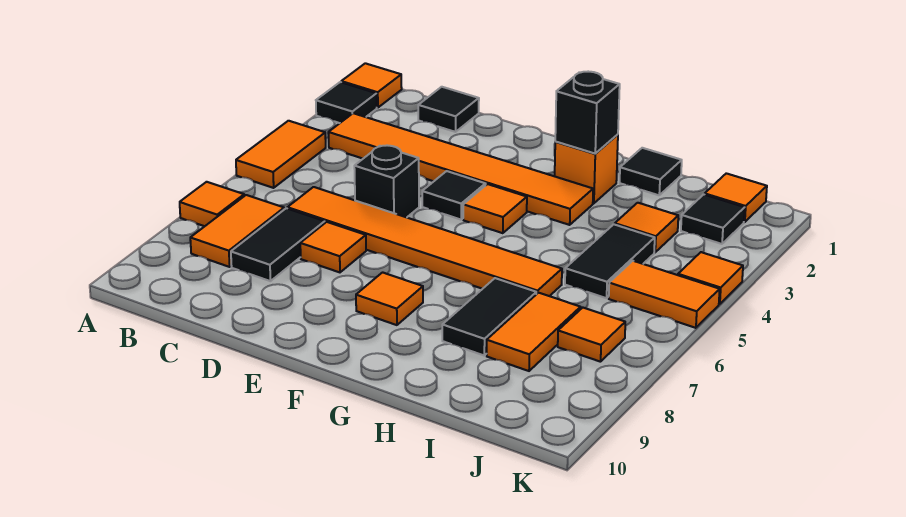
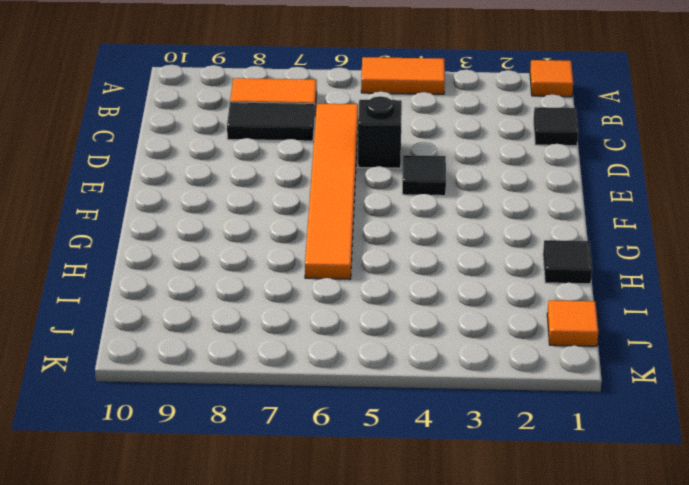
none -> black tile A2 level 1
none -> orange tile A7 level 1
none -> orange tile B3:G3 level 1

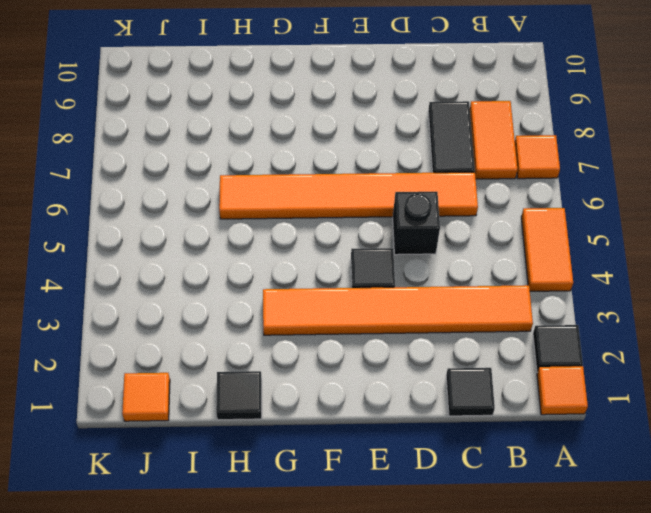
none -> orange tile D7 level 1
none -> orange tile F4 level 1
none -> orange tile F8 level 1

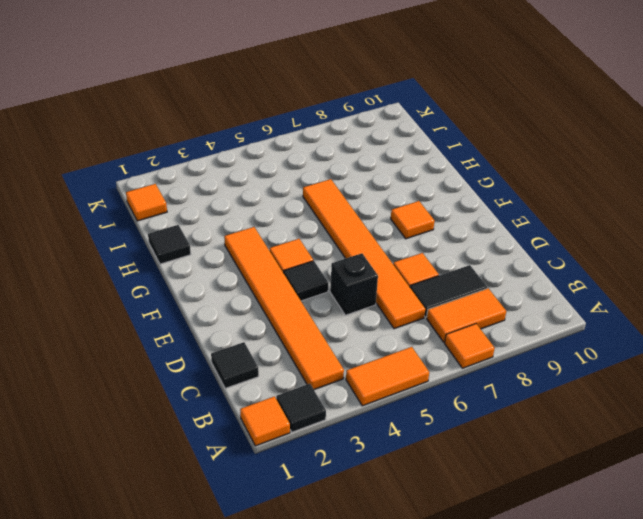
none -> orange brick G2 level 1
none -> black tile H7:H8 level 1
none -> orange tile I3 level 1

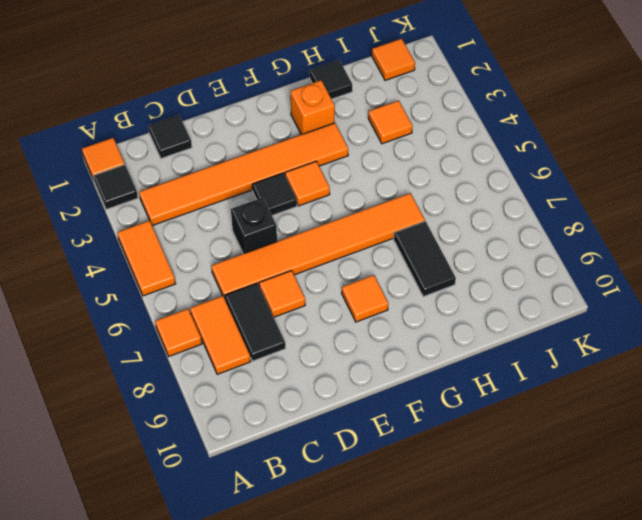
none -> black tile I4:I5 level 1
none -> orange tile I7:I8 level 1
none -> black tile J2 level 1

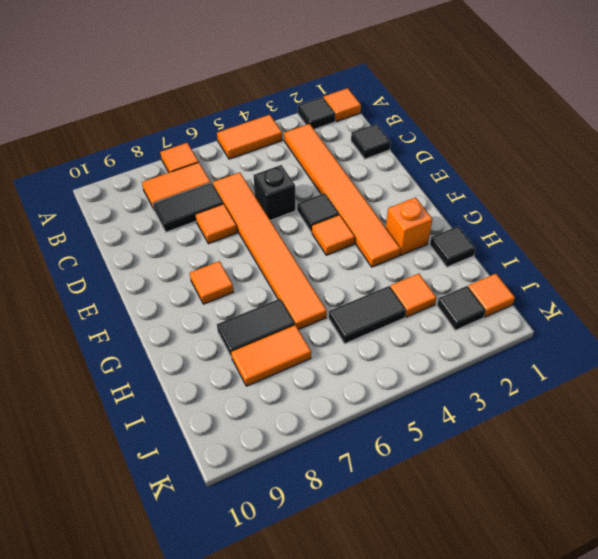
none -> orange tile J5:K5 level 1
none -> orange tile J7 level 1
none -> orange tile K4 level 1

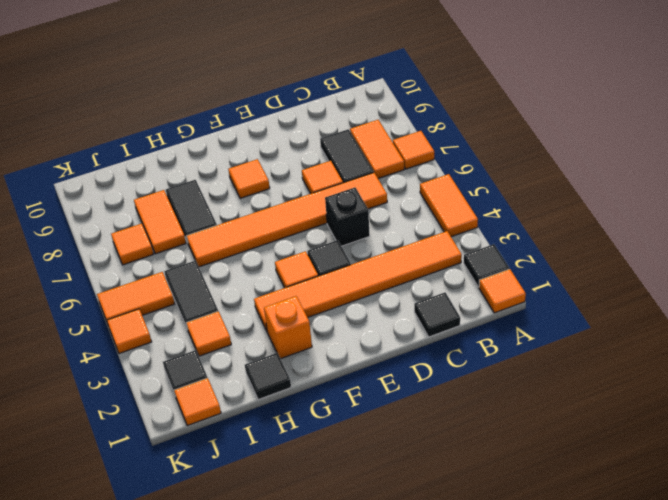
none -> black brick G2 level 2

